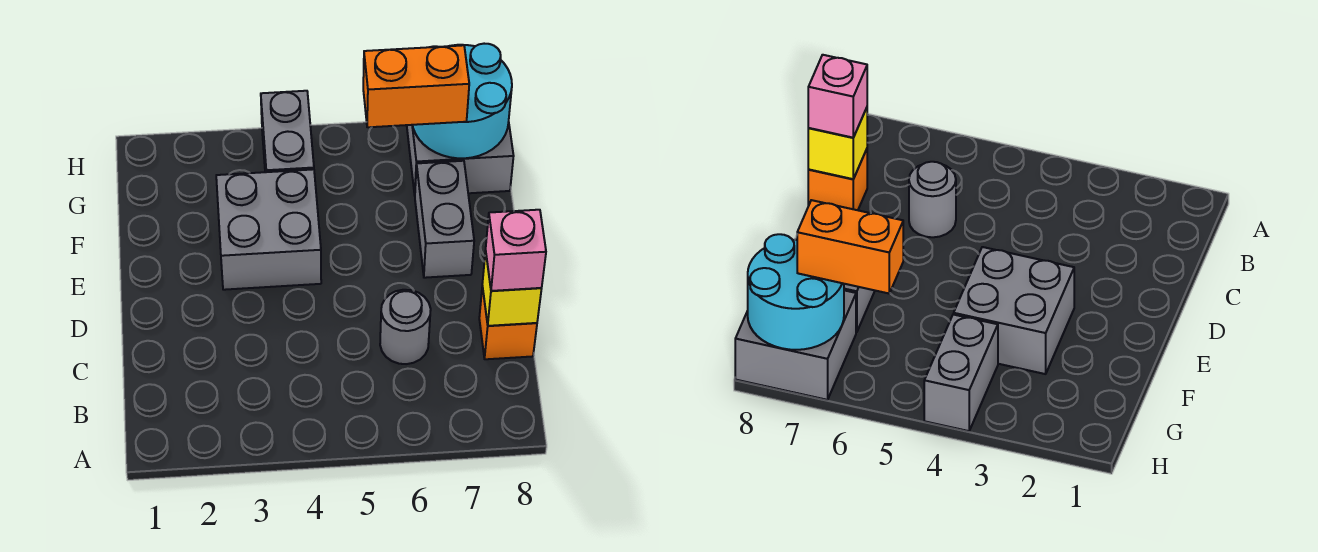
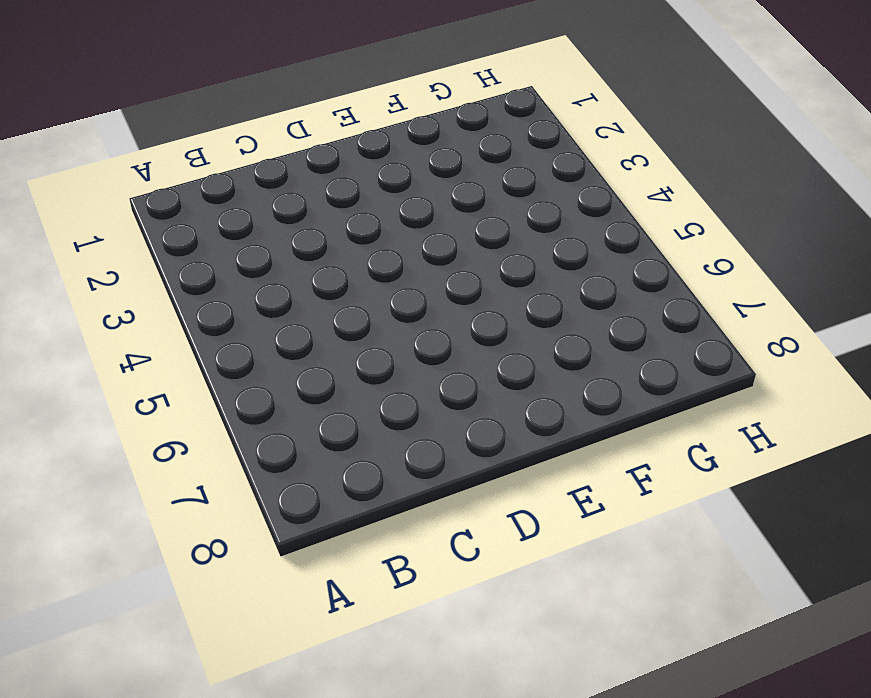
none -> grey round brick C6 level 1
none -> orange brick C8 level 1

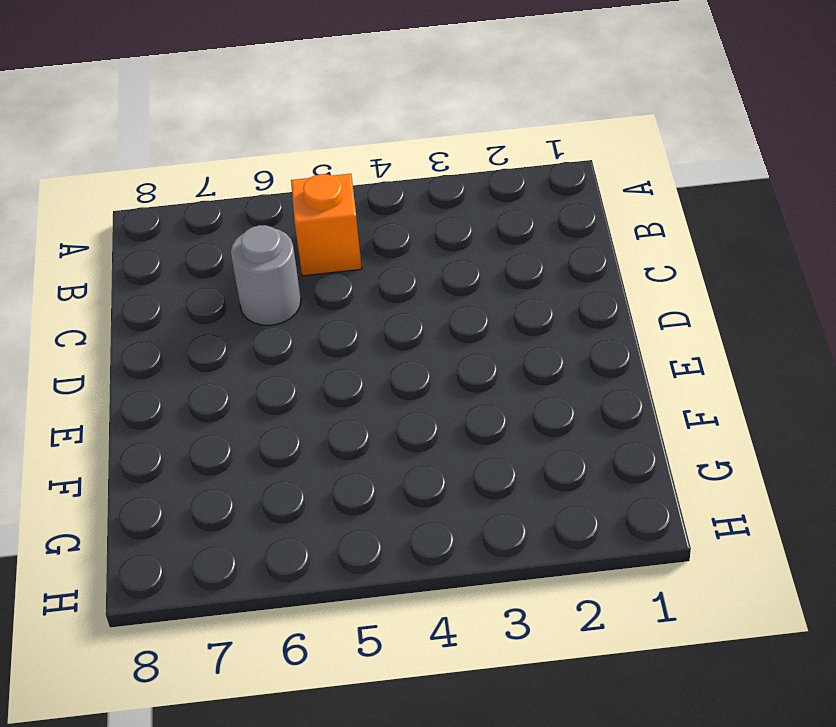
orange brick B5 level 1 -> orange brick C8 level 1
none -> grey brick E3:F4 level 1
none -> grey brick E7:F7 level 1

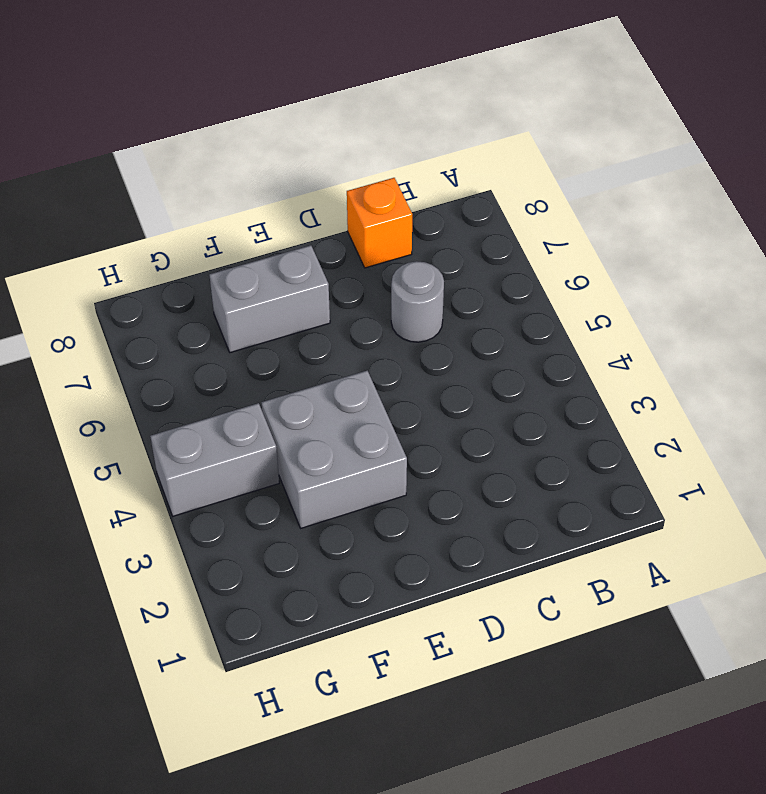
none -> grey brick G7:H8 level 1
none -> yellow brick C8 level 2

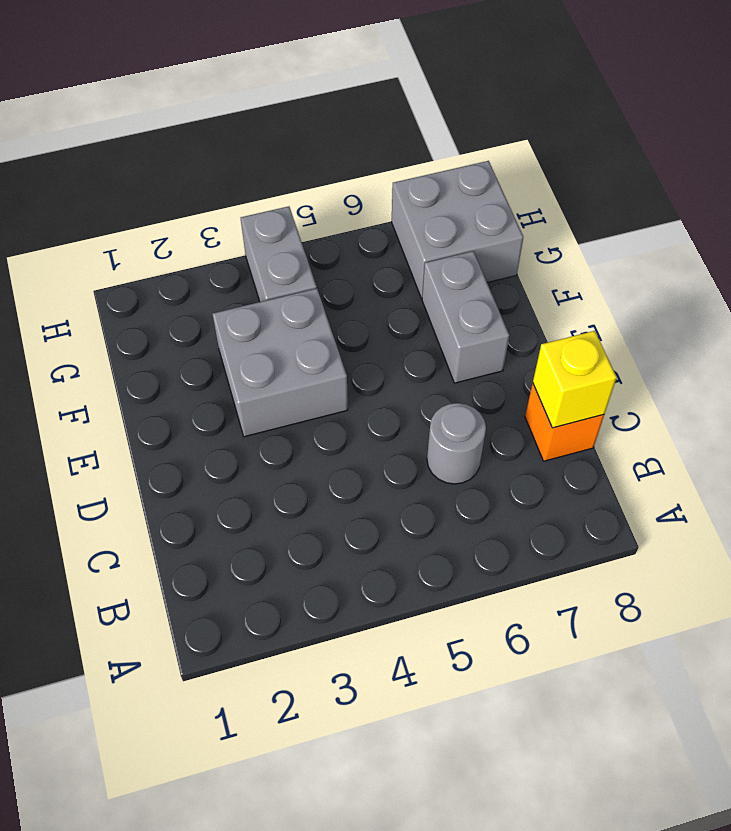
none -> cyan round brick G7:H8 level 2
none -> pink brick C8 level 3

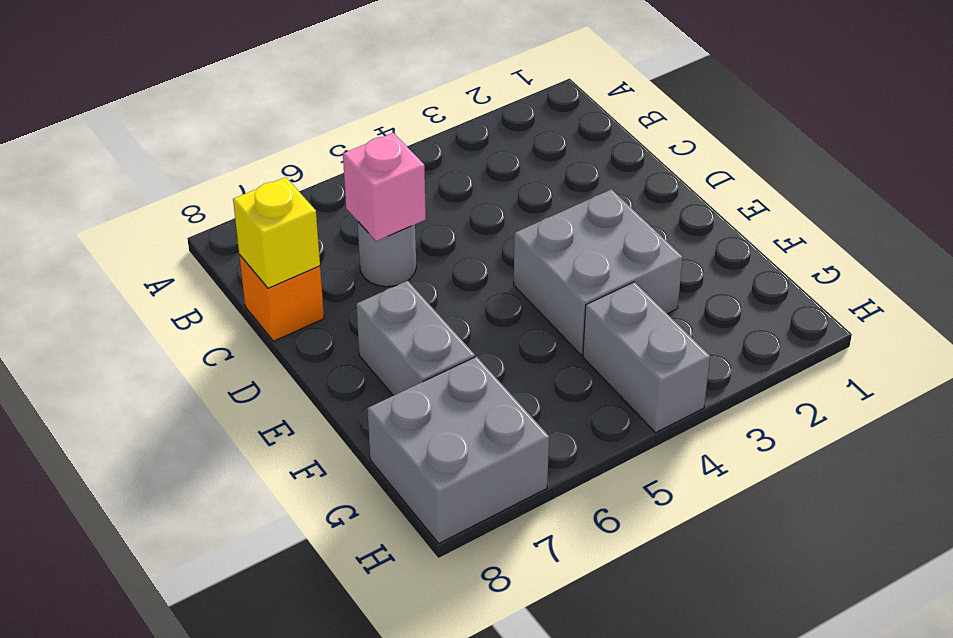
pink brick C6 level 2 -> pink brick C8 level 3
none -> cyan round brick G7:H8 level 2
none -> orange brick G6:G7 level 3

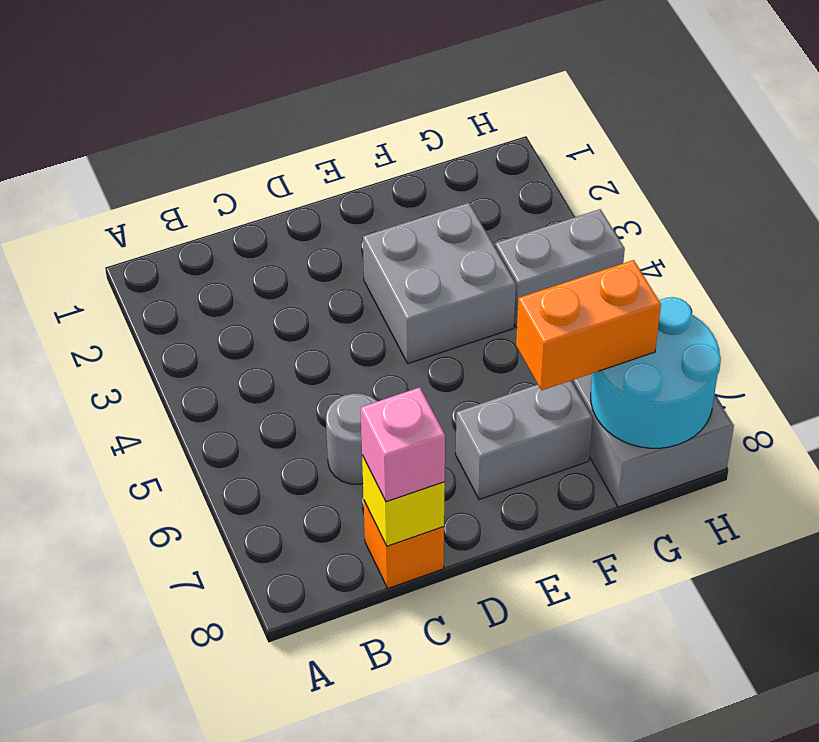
orange brick F7:G7 level 3 -> orange brick G6:G7 level 3

